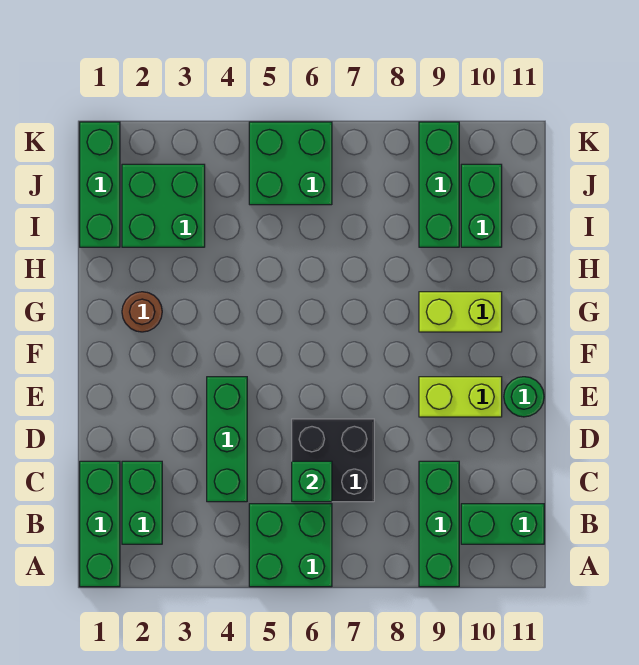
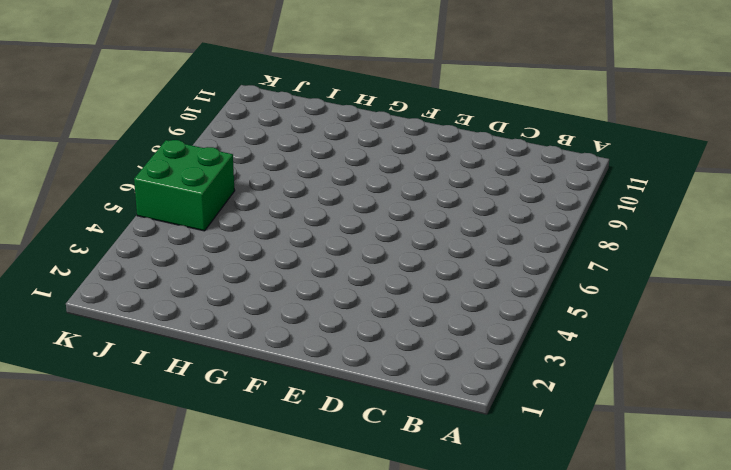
none -> green brick A1:C1 level 1
none -> green brick A5:B6 level 1
none -> green brick A9:C9 level 1

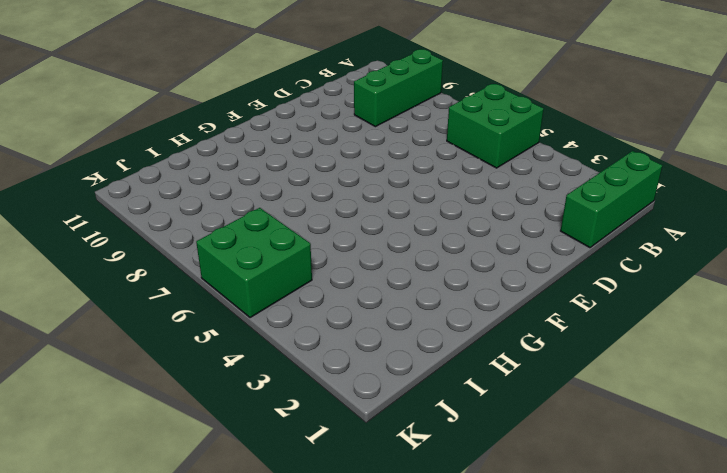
none -> green brick B2:C2 level 1
none -> green brick B10:B11 level 1
none -> green brick C4:E4 level 1

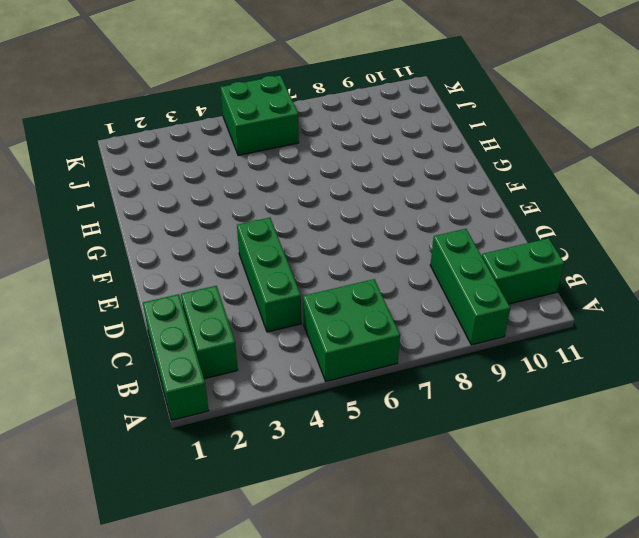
none -> black brick C6:D7 level 1
none -> lime brick E9:E10 level 1
none -> green round brick E11 level 1

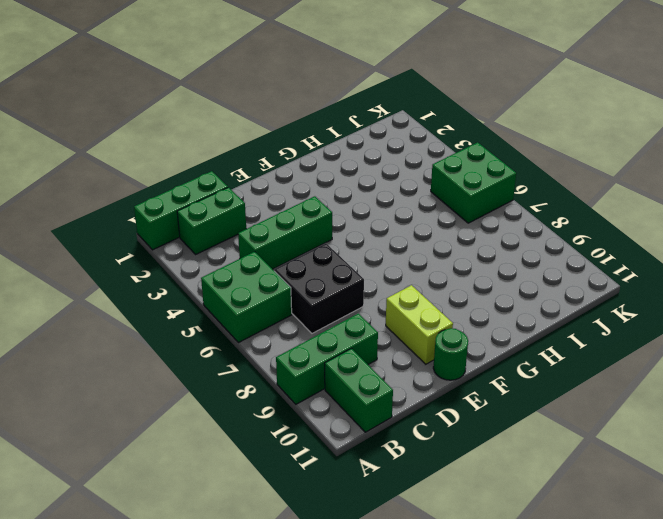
none -> brown round brick G2 level 1
none -> lime brick G9:G10 level 1
none -> green brick I1:K1 level 1

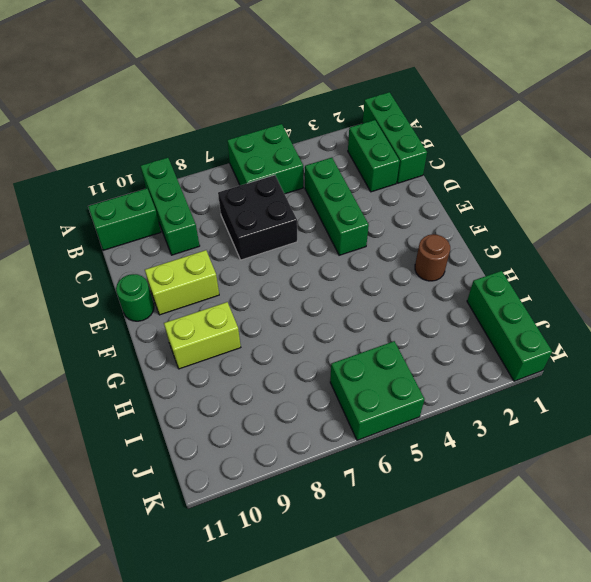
none -> green brick I2:J3 level 1
none -> green brick I9:K9 level 1
none -> green brick I10:J10 level 1

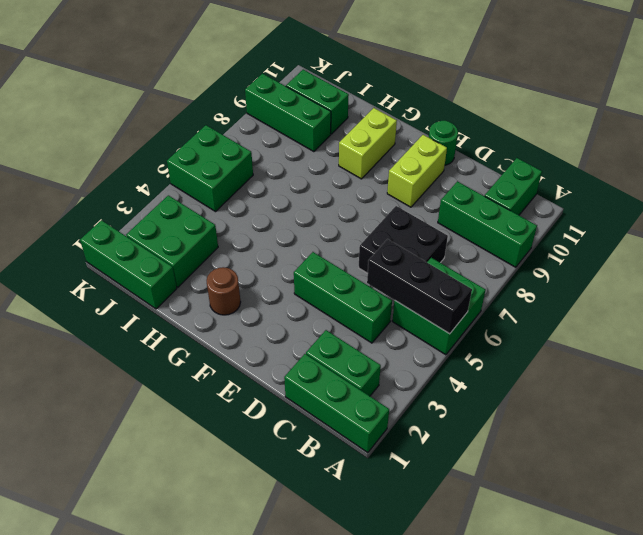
black brick A5:C5 level 2 -> none
none -> green brick C6 level 2

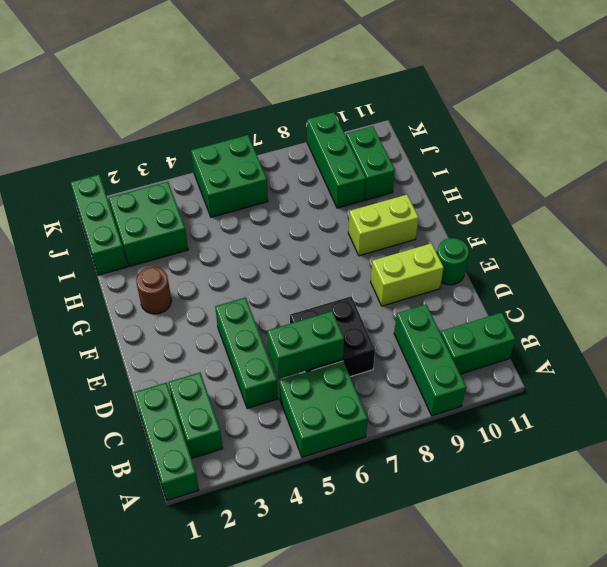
green brick C5:C6 level 2 -> green brick C6 level 2

